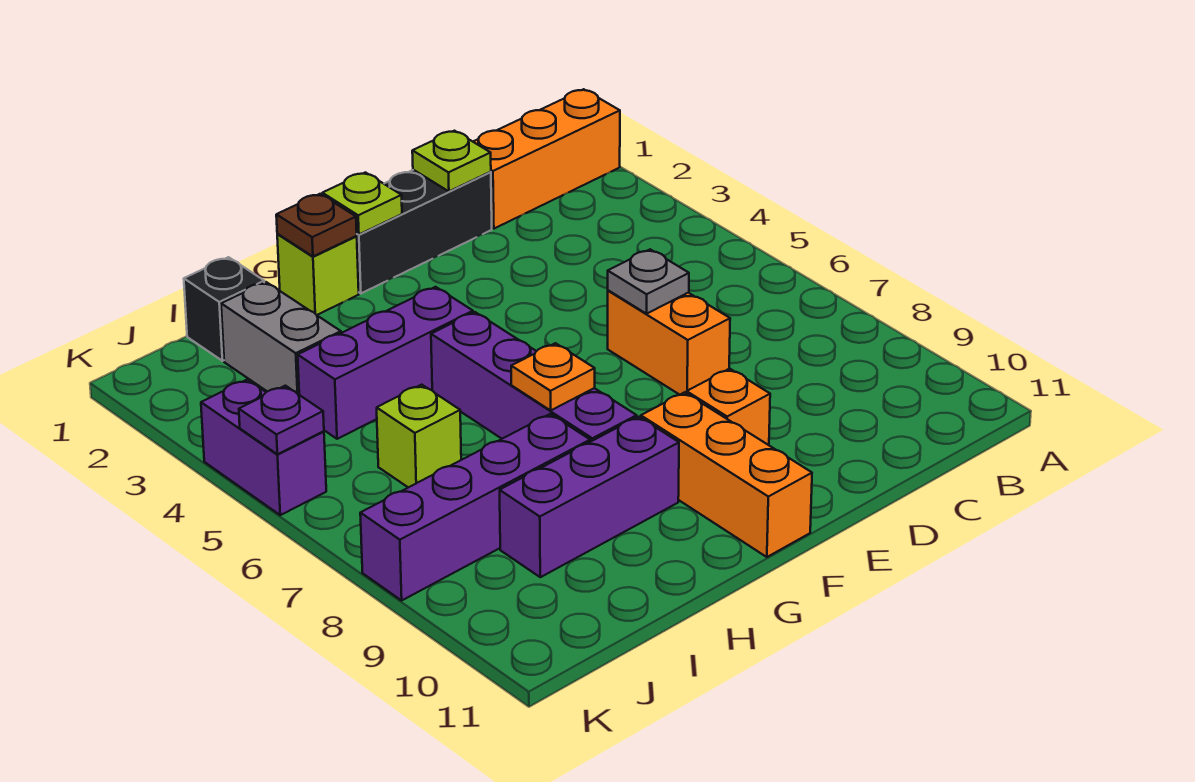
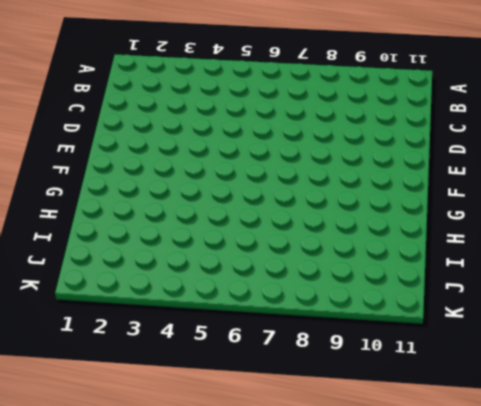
none -> orange brick A1:C1 level 1
none -> black brick D1:F1 level 1
none -> orange brick D6:D7 level 1

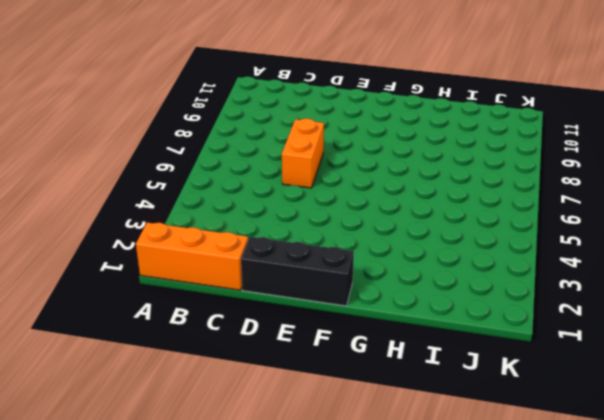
none -> orange brick E9 level 1
none -> orange brick F9:F11 level 1
none -> lime brick G1 level 1

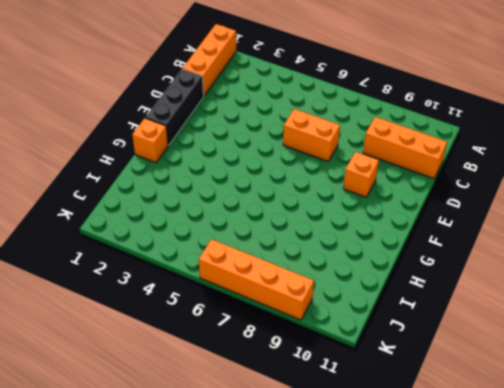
orange brick C9:C11 level 1 -> orange brick F9:F11 level 1
orange brick G1 level 1 -> lime brick G1 level 1
orange brick K6:K9 level 1 -> purple brick H8:K8 level 1
none -> purple brick G4:I4 level 1
none -> purple brick G5:G8 level 1
none -> purple brick G9:I9 level 1

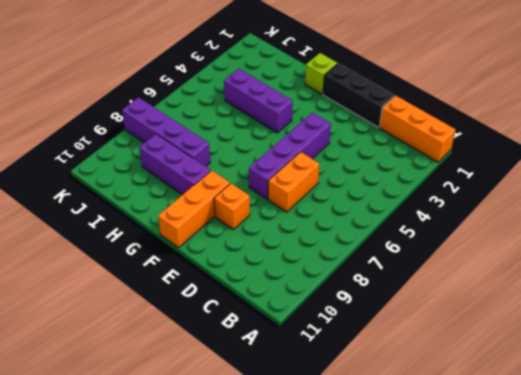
purple brick E4:E7 level 1 -> purple brick G5:G8 level 1
none -> black brick I1 level 1
none -> grey brick I2:I3 level 1
none -> lime brick I6 level 1

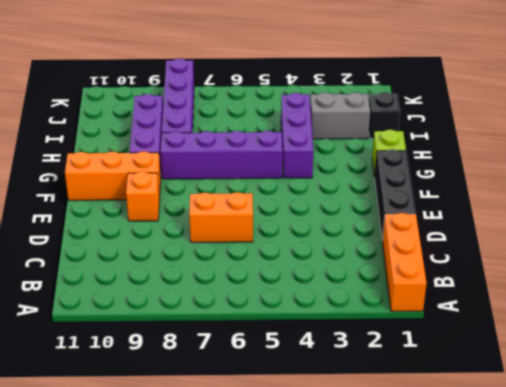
none -> lime brick I6 level 1
none -> purple brick K4:K5 level 1
none -> lime plate D1 level 2

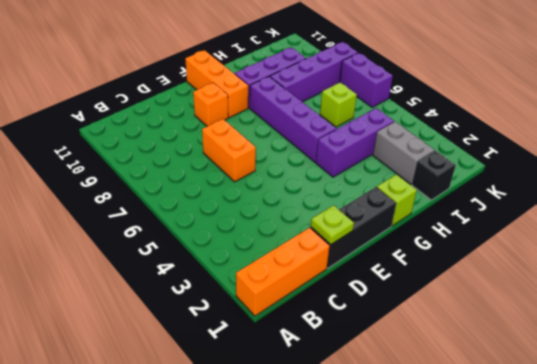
purple brick K6:K7 level 1 -> purple brick K4:K5 level 1
none -> grey plate D6 level 2
none -> lime plate F1 level 2
none -> brown plate G1 level 2

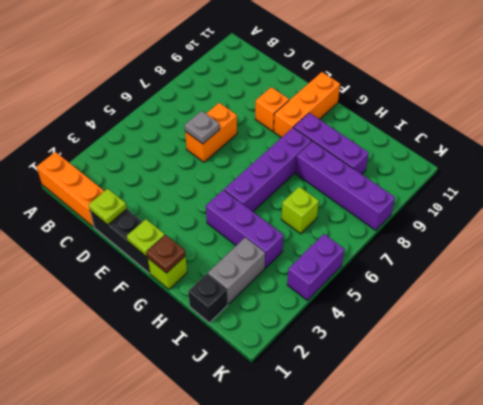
none -> orange plate G7 level 2
none -> purple plate K5 level 2

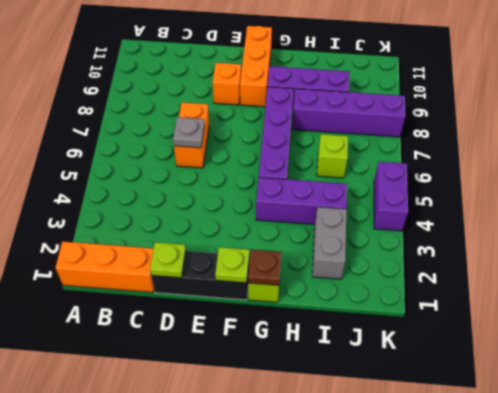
none -> black brick I1 level 1
none -> orange plate G7 level 2
none -> purple plate K5 level 2

